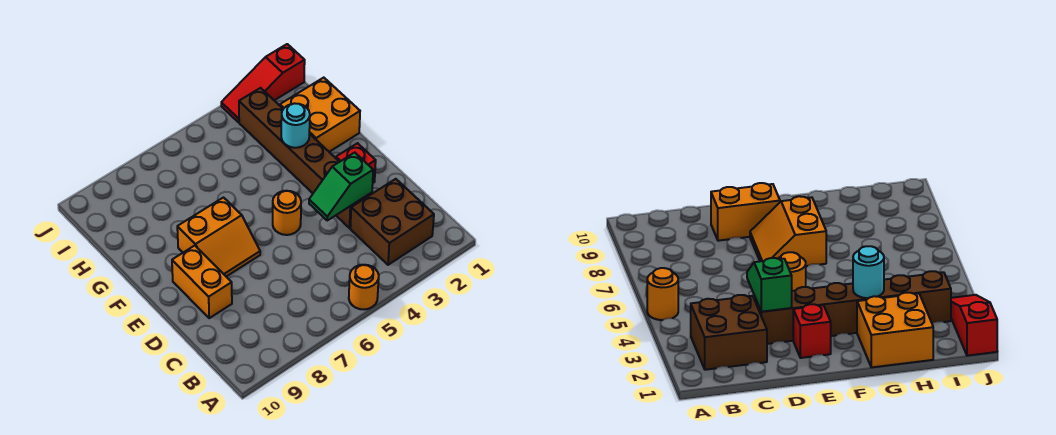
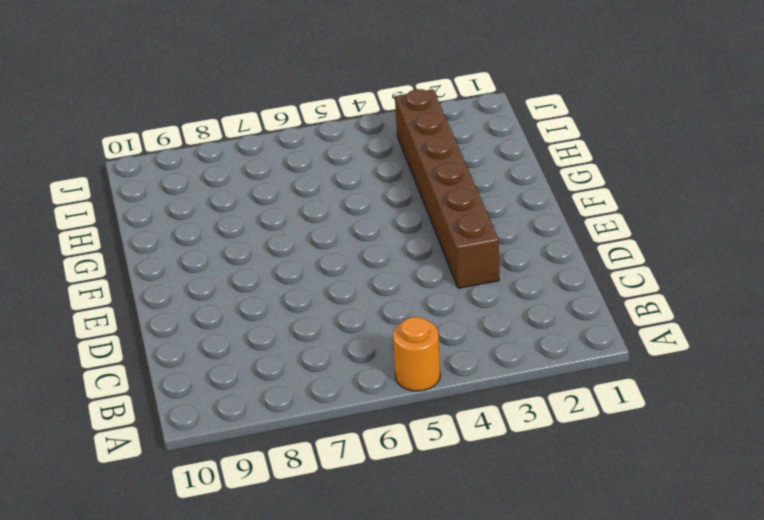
none -> brown brick B2:C3 level 1
none -> orange brick D9:E9 level 1

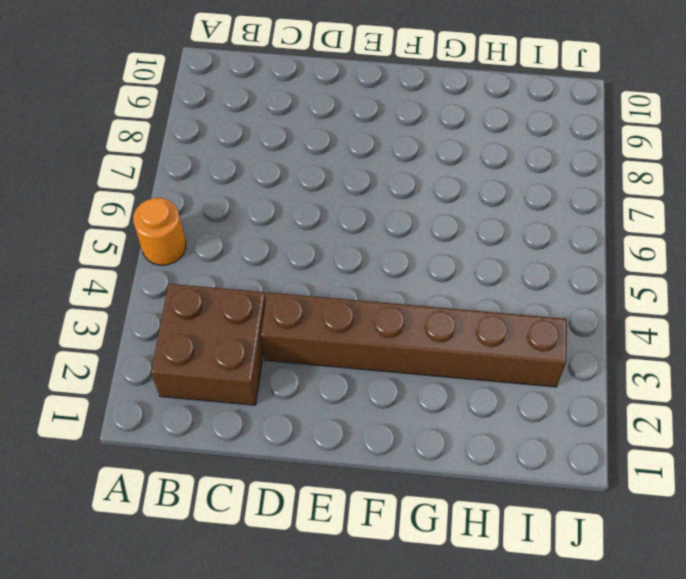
none -> orange brick D9:E9 level 1
none -> red brick E2 level 1

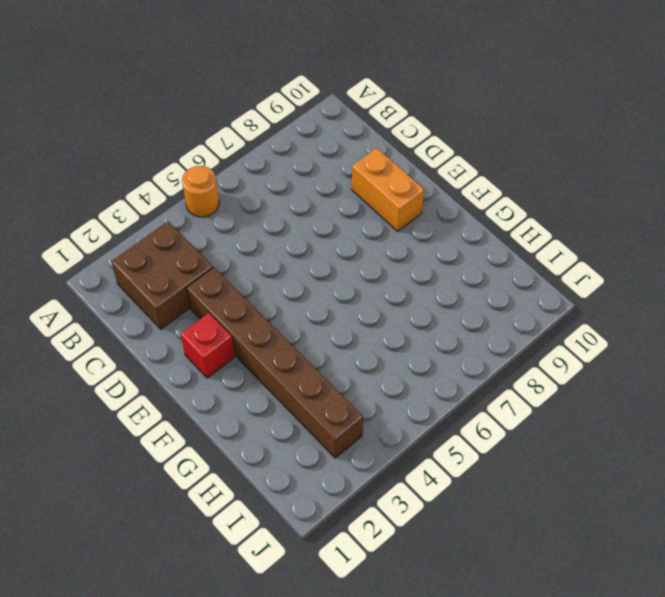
none -> orange round brick E5 level 1
none -> orange slope E7:F8 level 1 top F

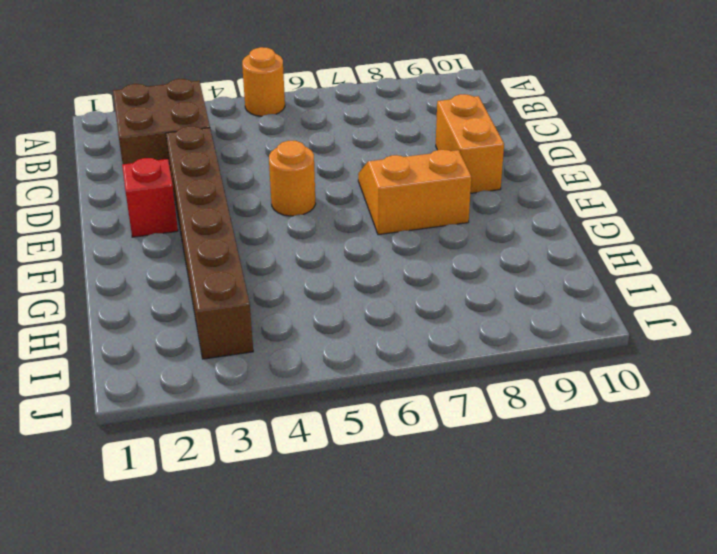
none -> orange brick G1:H2 level 1
none -> red slope J1:J3 level 1 top 1

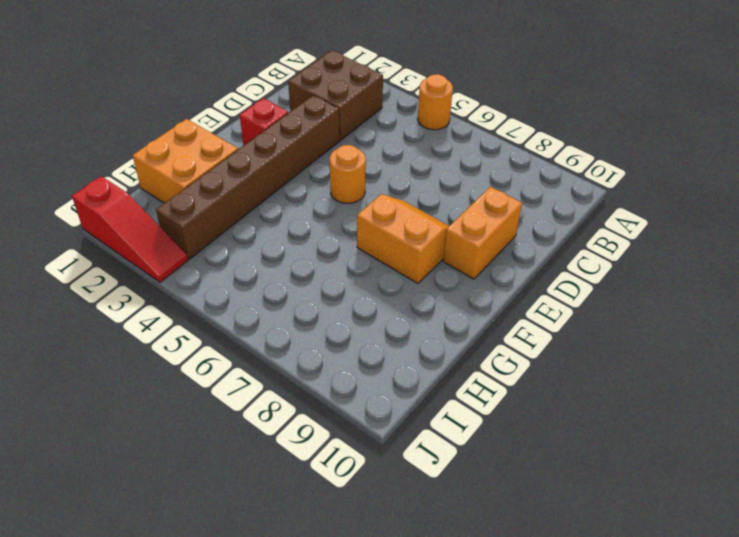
none -> green slope D3:D4 level 2 top 3
none -> cyan round brick G3 level 2

